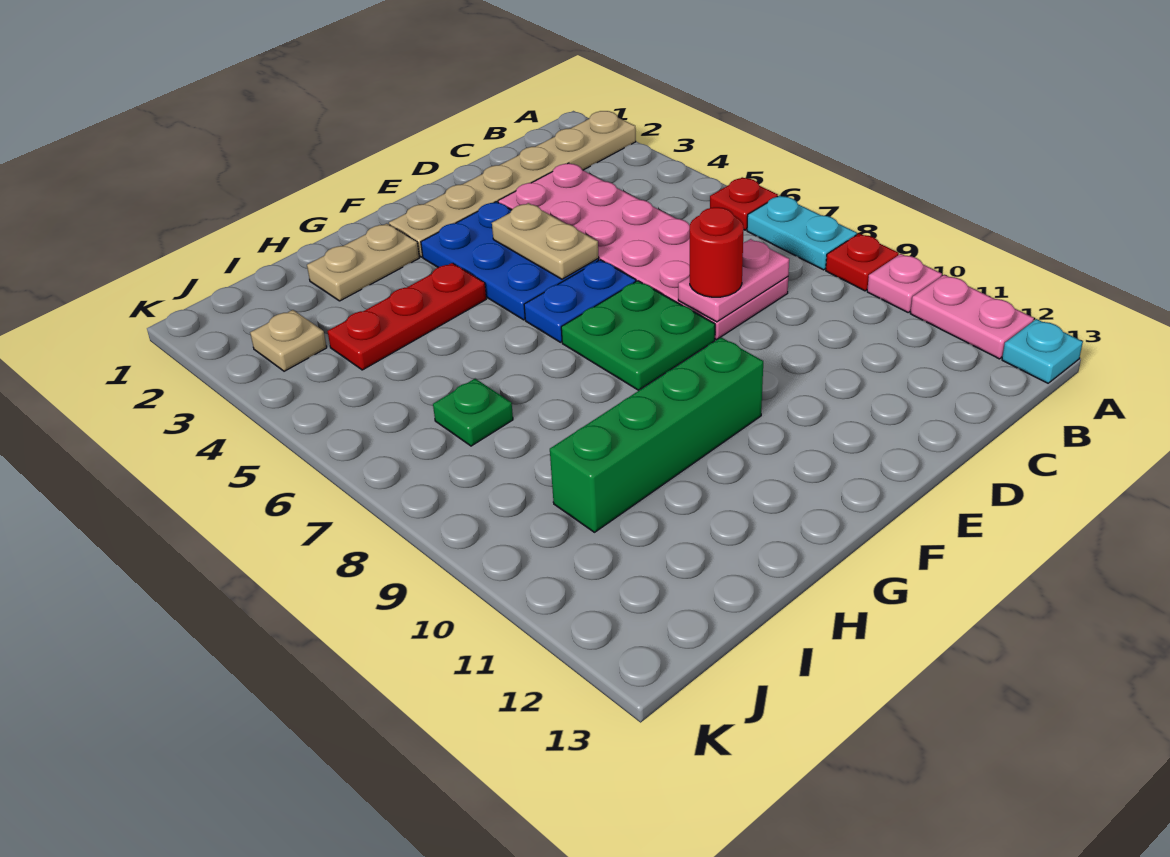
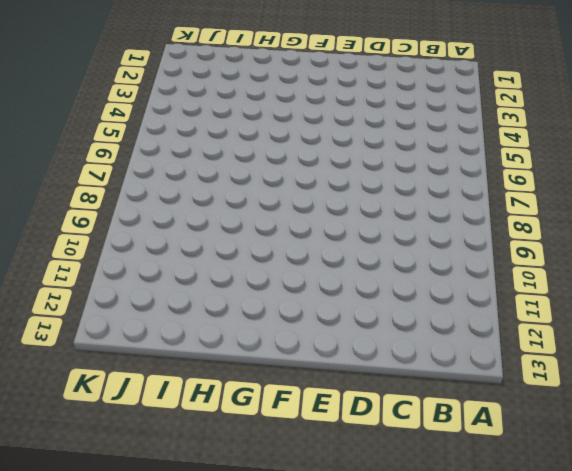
none -> tan plate A2:F2 level 1
none -> red plate A6 level 1
none -> cyan plate A7:A8 level 1

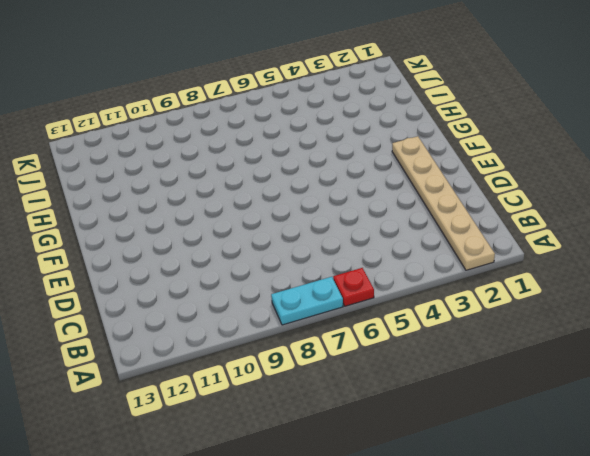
none -> red plate A9 level 1
none -> pink plate A10 level 1
none -> pink plate A11:A12 level 1

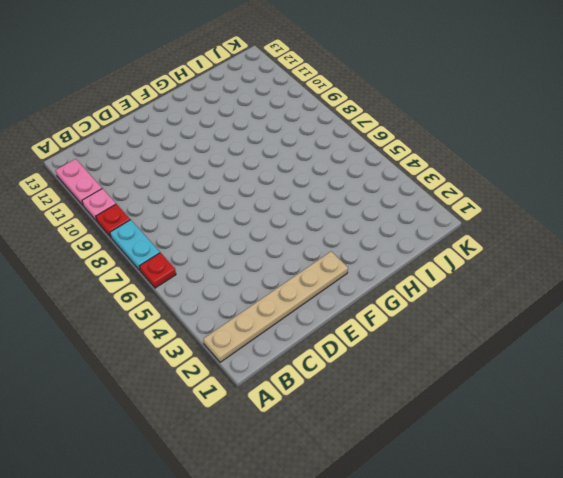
none -> cyan plate A13 level 1
none -> pink plate C3:D8 level 1
none -> blue plate E3:F5 level 1

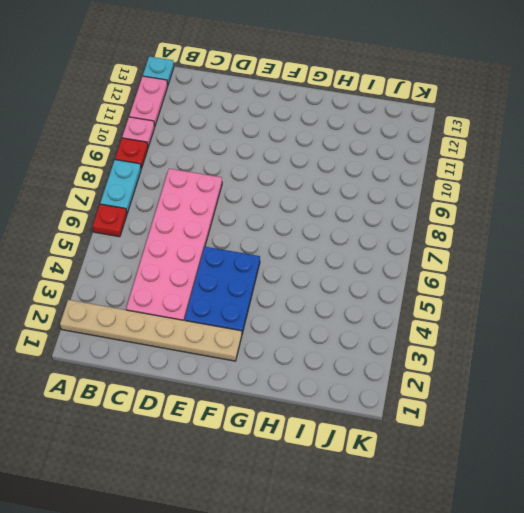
none -> blue plate E6:F6 level 1
none -> green plate E7:F8 level 1
none -> green brick F10:I10 level 1

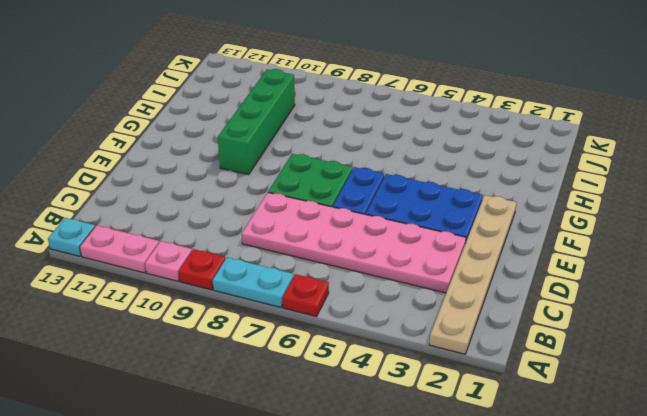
none -> tan plate G2:H2 level 1
none -> red plate G4:I4 level 1
none -> green plate I7 level 1

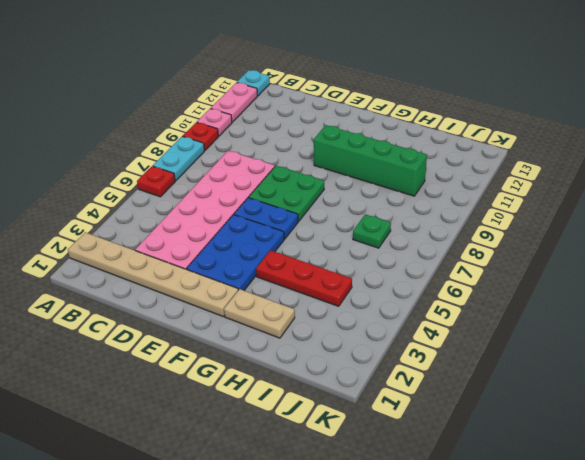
none -> tan plate J3 level 1
none -> pink plate C8:D8 level 2
none -> tan plate E4:E5 level 2

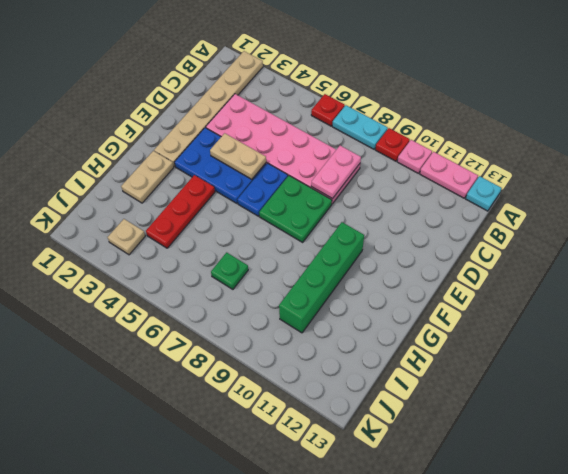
none -> red round brick D8 level 3

